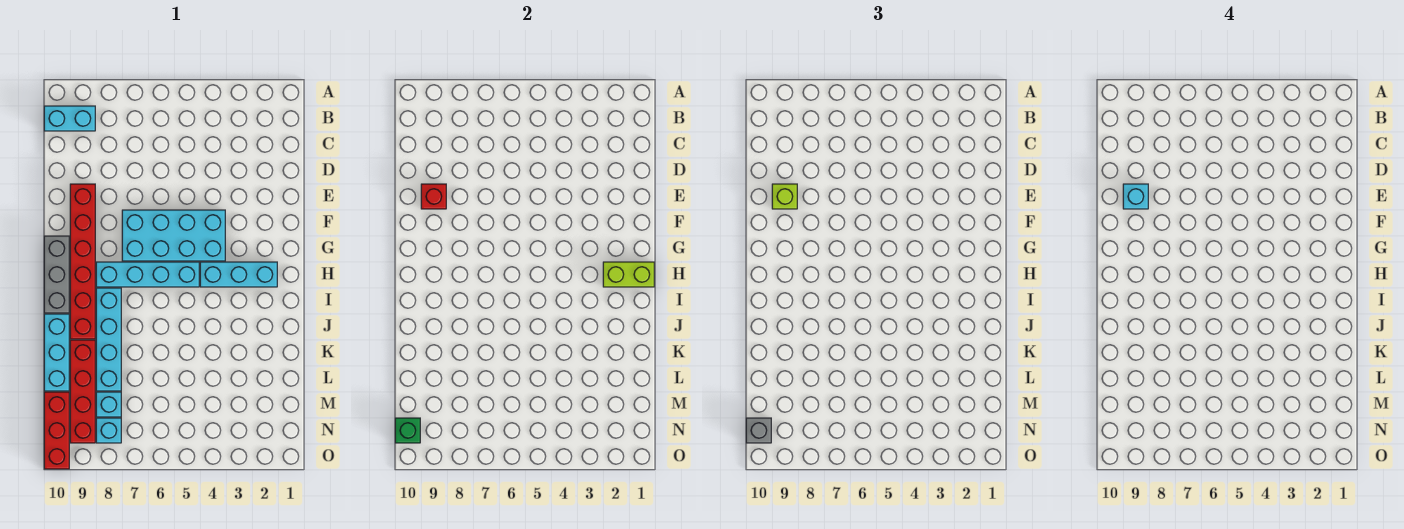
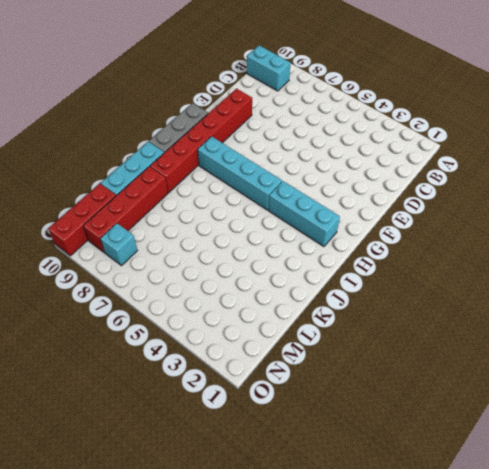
none -> cyan brick F4:G7 level 1
none -> cyan brick I8:L8 level 1
none -> cyan brick M8 level 1

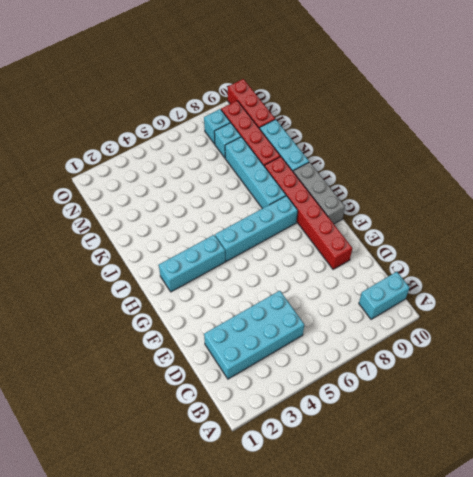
cyan brick C2:D5 level 1 -> cyan brick F4:G7 level 1
none -> red brick E9 level 2
none -> lime brick H1:H2 level 2
none -> green brick N10 level 2

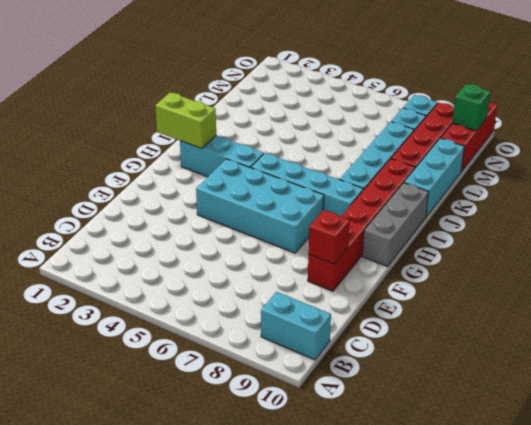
none -> lime brick E9 level 3
none -> grey brick N10 level 3
none -> cyan brick E9 level 4

